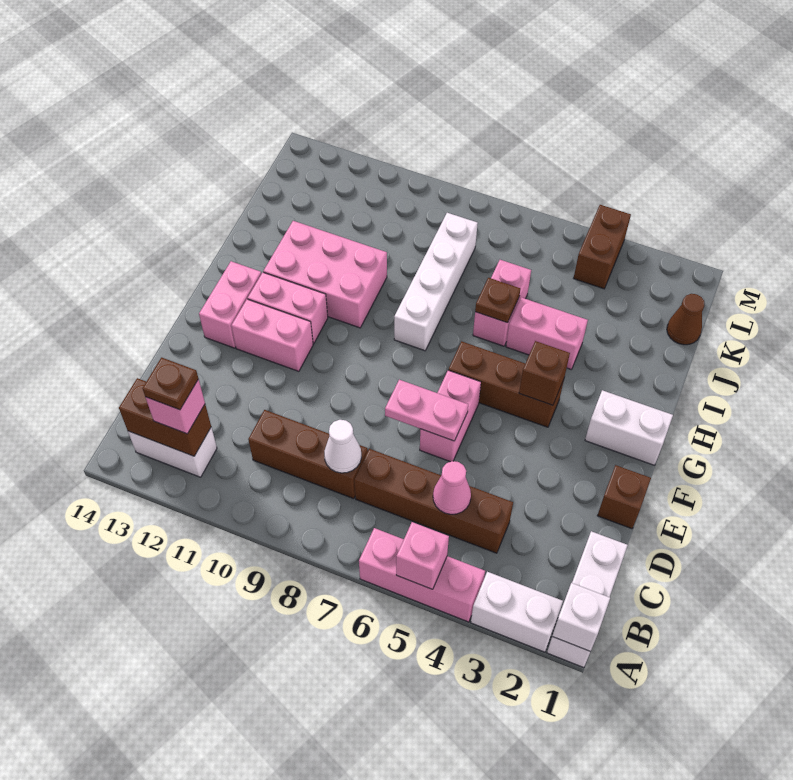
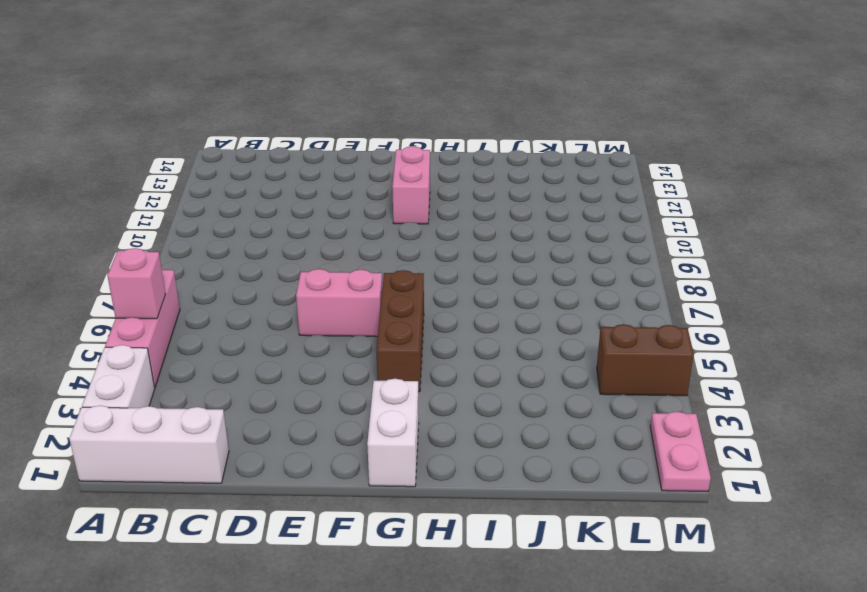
pink plate M1:M2 level 1 -> pink plate E6:E7 level 2
none -> white brick B12:B13 level 1
none -> brown brick C4:C7 level 1
none -> brown brick C8:C10 level 1

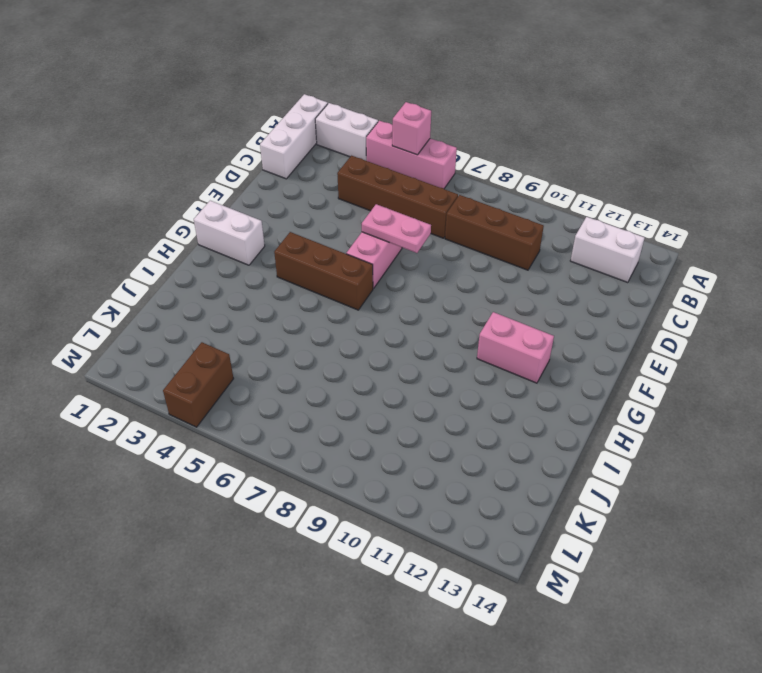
none -> brown brick E1 level 1
none -> pink brick F11:F12 level 1
none -> pink brick F13:G13 level 1

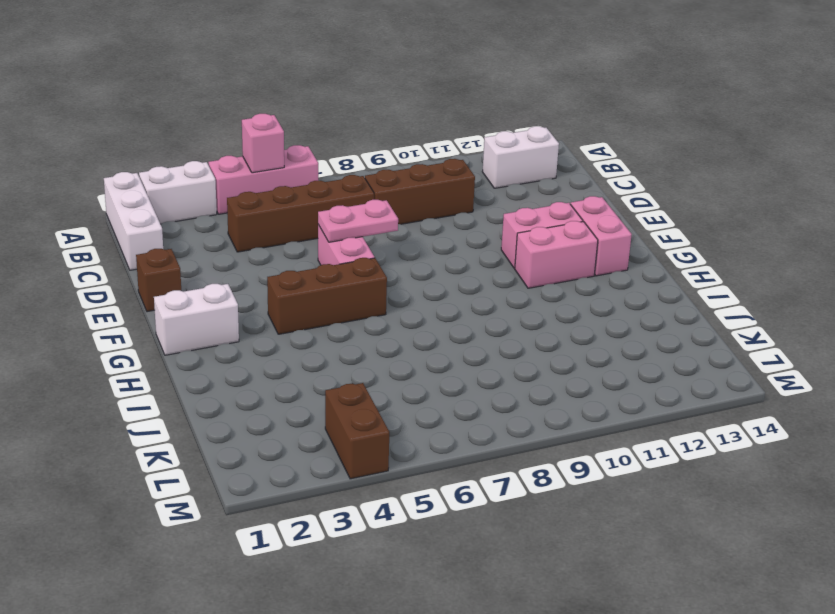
none -> white brick H8:K8 level 1
none -> pink brick H10:I12 level 1
none -> pink brick I4:I5 level 1

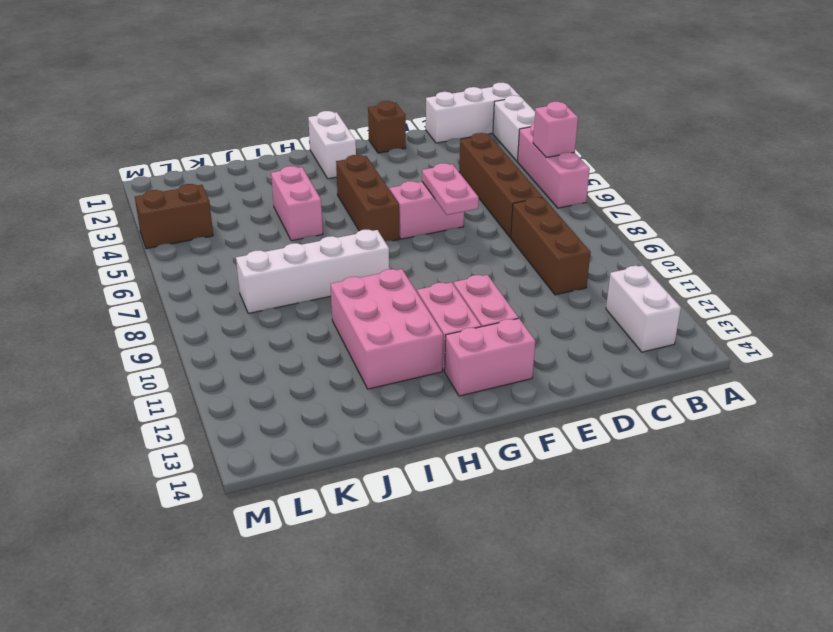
none -> pink brick I6:J6 level 1
none -> brown cone K1 level 1
none -> white brick A1 level 2

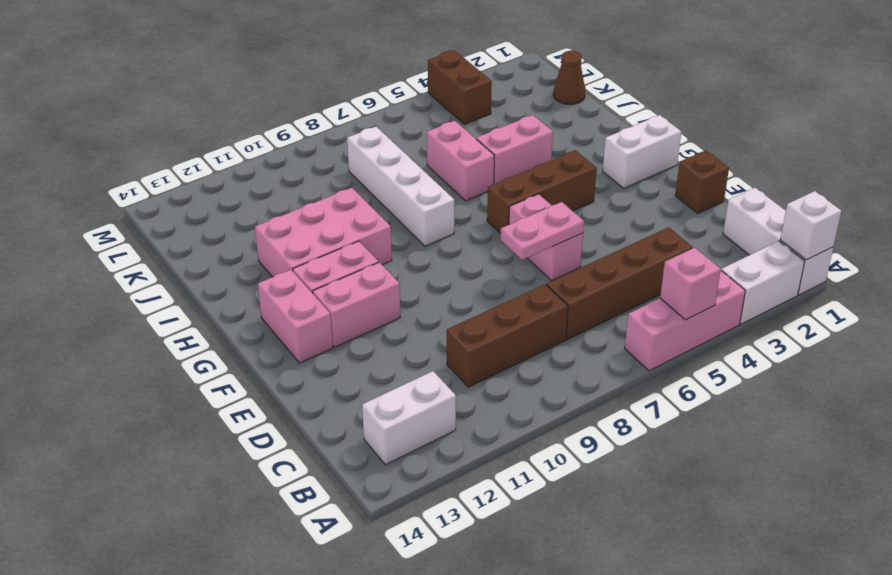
none -> brown brick B12:B13 level 2
none -> pink cone C5 level 2
none -> white cone C8 level 2

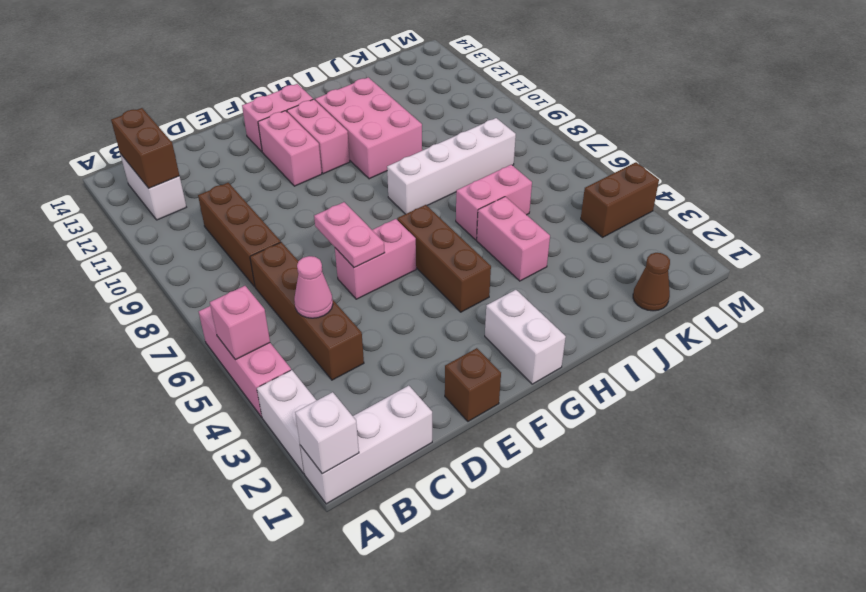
none -> white cone C8 level 2
none -> brown brick G4 level 2
none -> brown plate I6 level 2

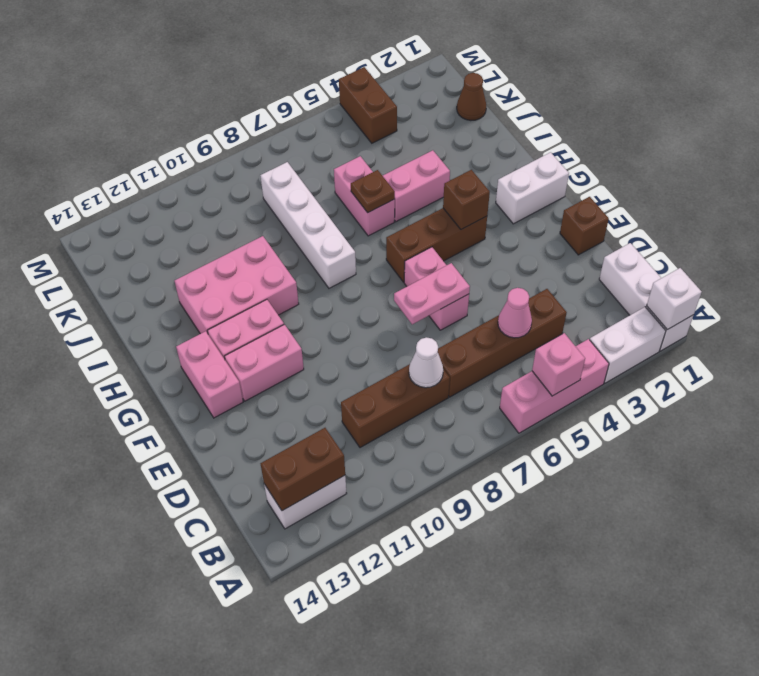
none -> pink brick B12 level 3
none -> brown plate B12 level 4

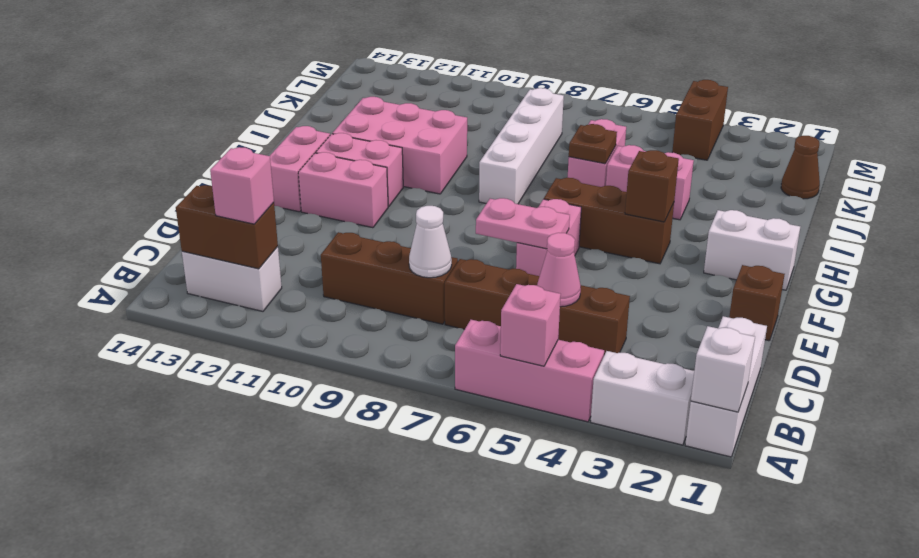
none -> brown plate B12 level 4

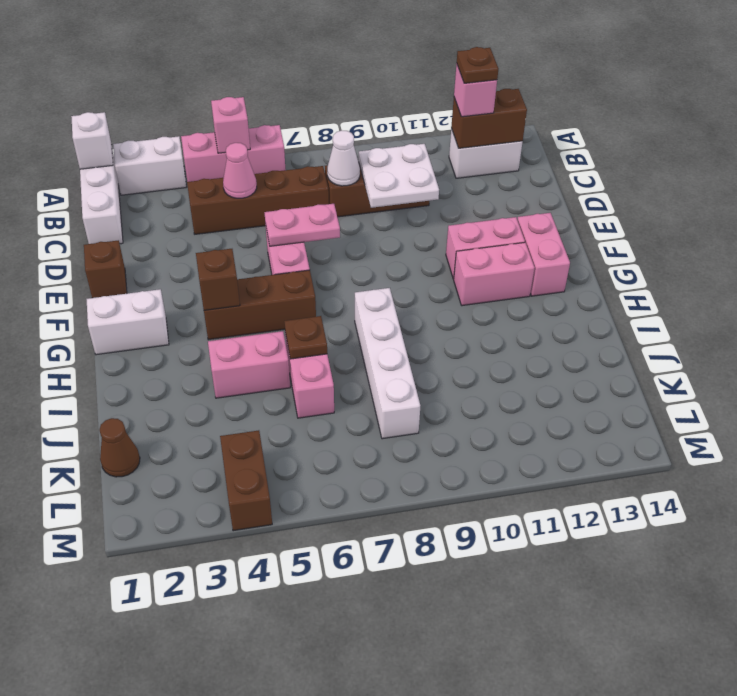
white plate C9:D10 level 2 -> none
none -> pink brick H10:I12 level 1

